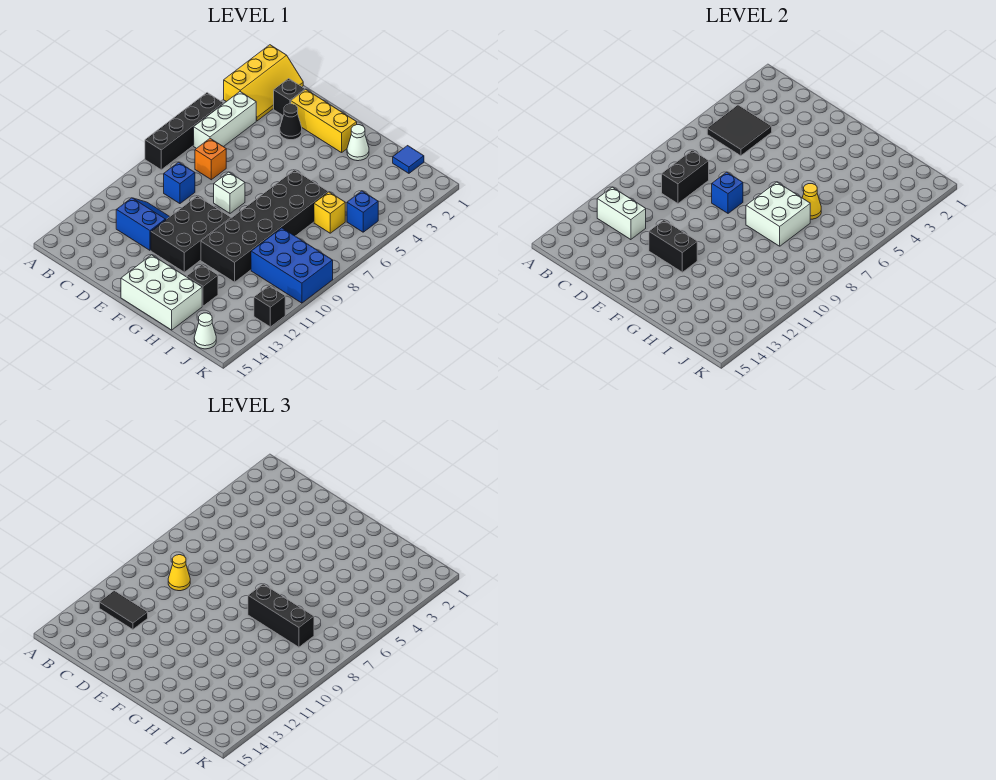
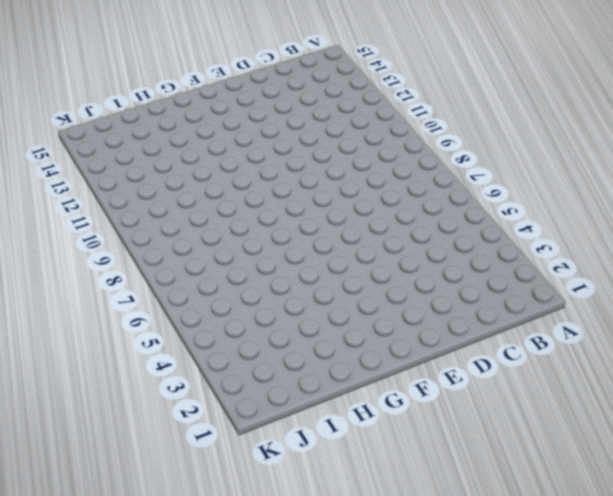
none -> yellow slope A1:B3 level 1 top A
none -> black brick A5:A8 level 1
none -> white brick B4:B6 level 1
none -> black brick C2 level 1

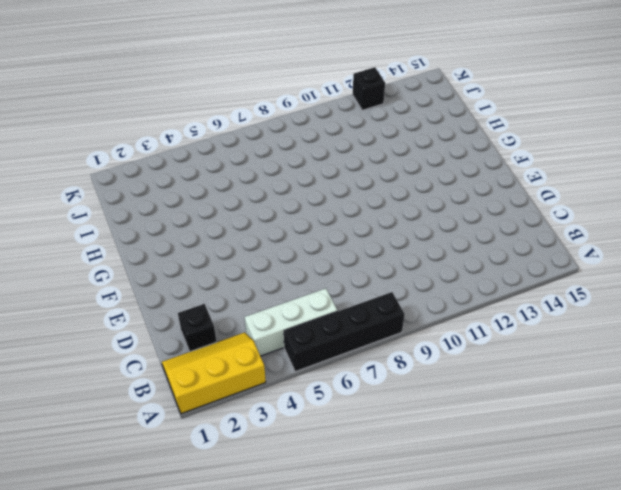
none -> orange brick C7 level 1
none -> blue brick C9 level 1
none -> blue slope C11:D12 level 1 top 12
none -> yellow brick D2:F2 level 1

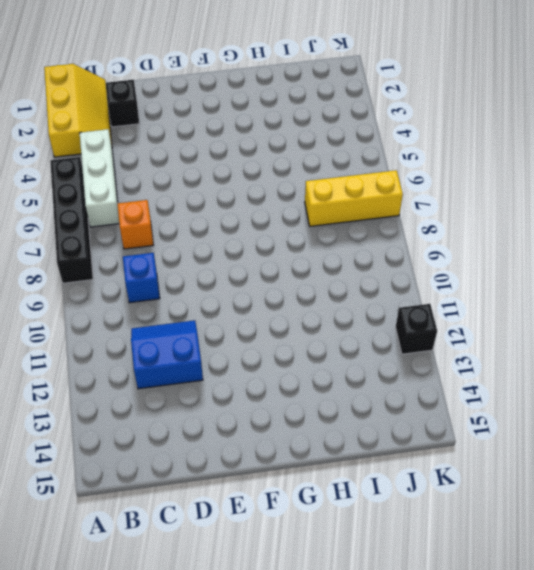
yellow brick I7:K7 level 1 -> yellow brick D2:F2 level 1
none -> black cone D3 level 1
none -> white brick E8 level 1
none -> black brick E10:F12 level 1
none -> white brick F14:H15 level 1

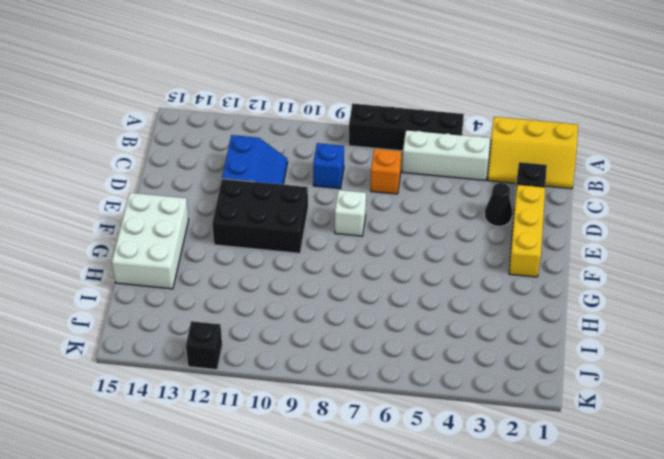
none -> white cone G2 level 1
none -> black brick G6:H11 level 1
none -> black brick H13 level 1
none -> blue tile I1 level 1

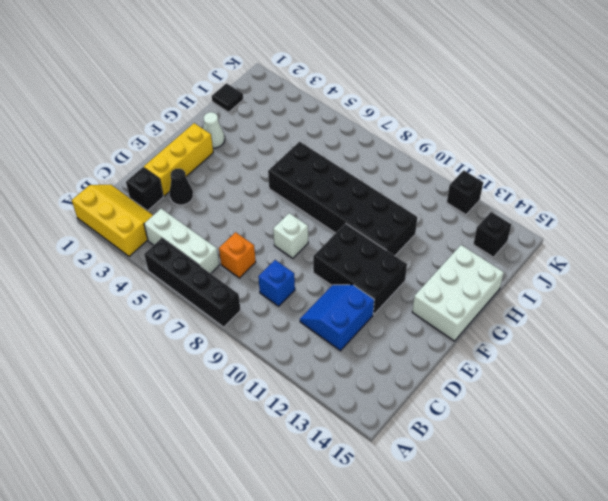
black tile I1 level 1 -> blue tile I1 level 1
black brick J14 level 1 -> black brick H13 level 1
none -> yellow brick I6 level 1
none -> blue brick I9:K10 level 1
none -> blue brick J5 level 1
none -> white cone J15 level 1

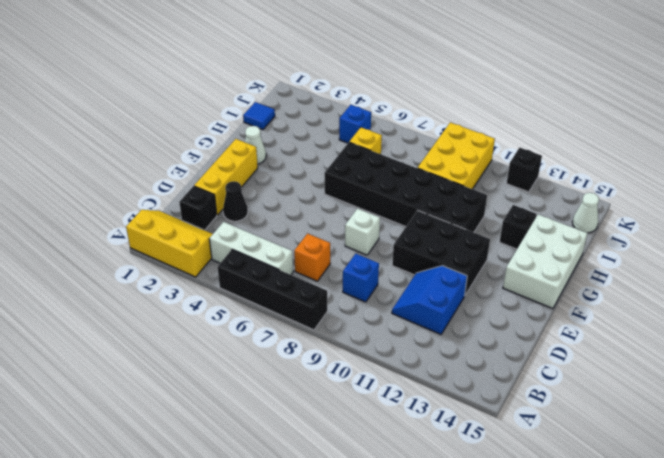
yellow brick I9:K10 level 1 -> blue brick I9:K10 level 1
none -> black tile B4:C5 level 2
none -> white brick B12:C12 level 2
none -> black brick C8:C9 level 2
none -> blue brick E8 level 2

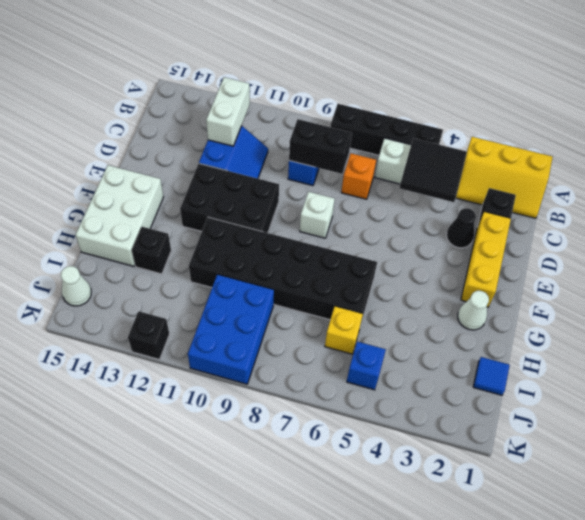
none -> blue brick E8 level 2
none -> black brick E12:F12 level 2
none -> white brick G7:H8 level 2
none -> yellow cone H6 level 2

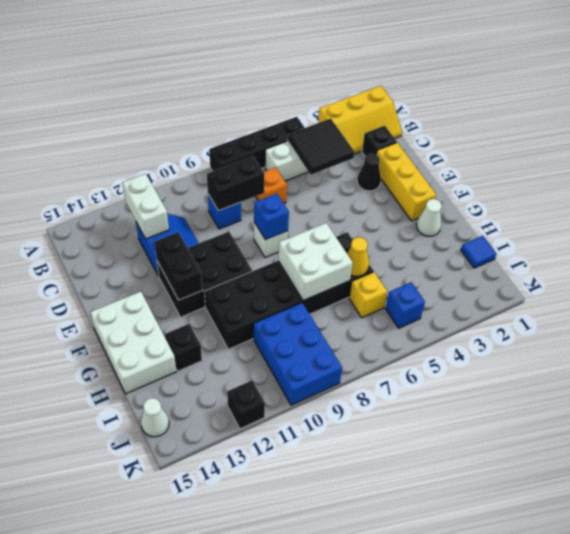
none -> black tile B12:C12 level 3
none -> yellow cone C9 level 3
none -> black brick G8:I8 level 3

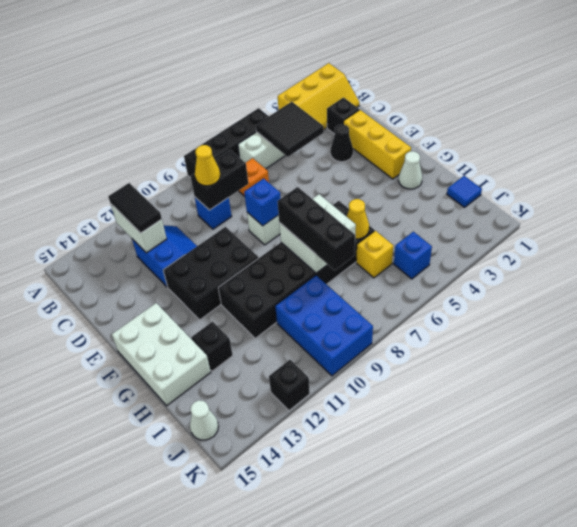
none -> black brick E12:F12 level 2

